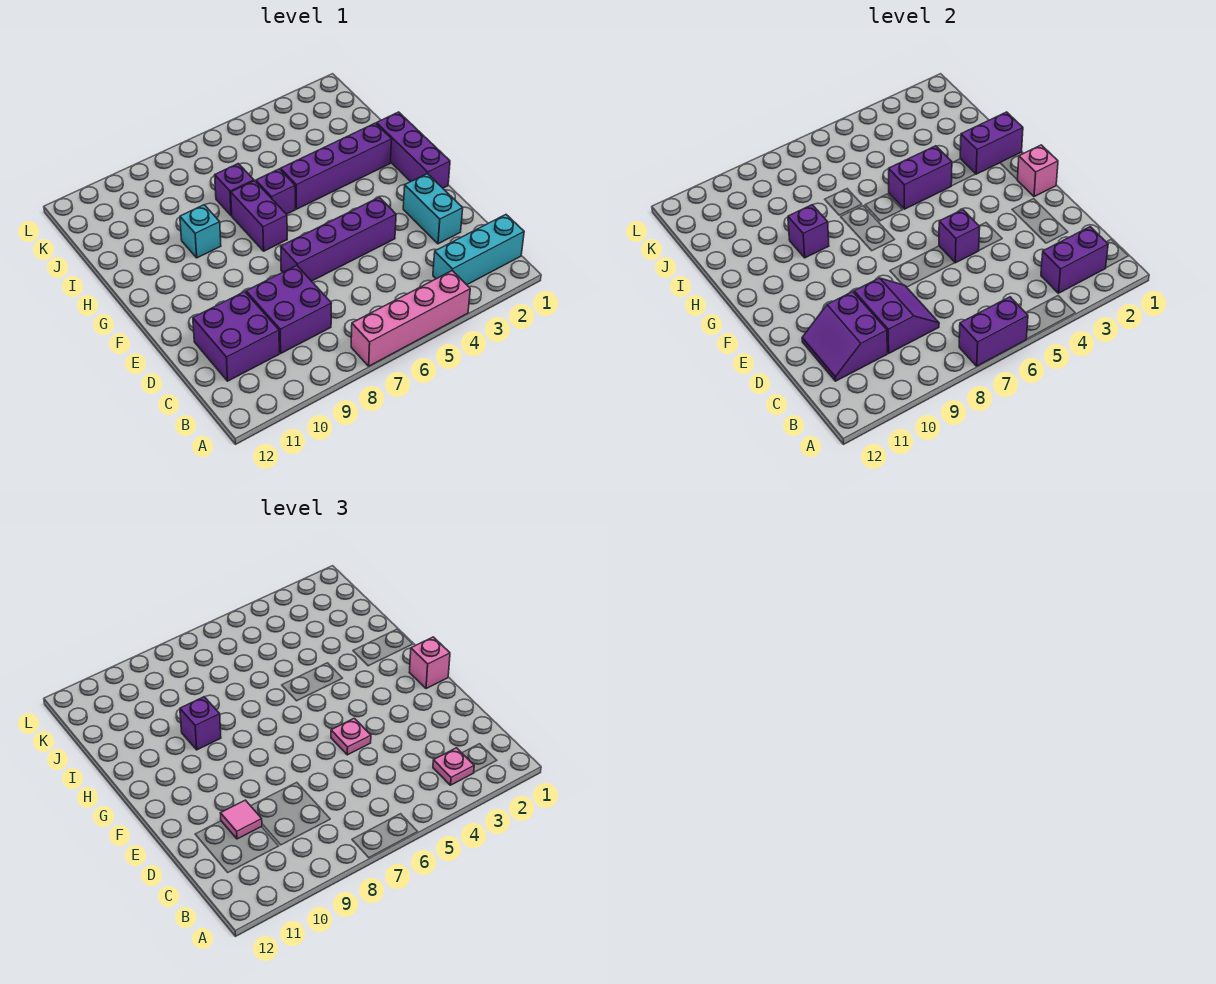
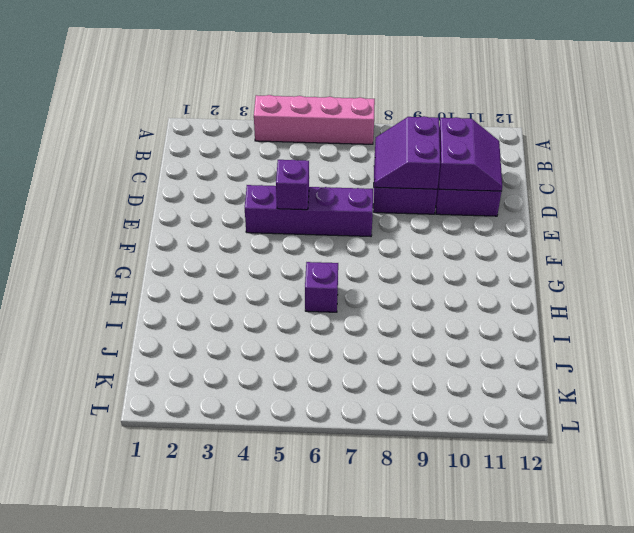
none -> cyan brick B1:B3 level 1
none -> cyan brick D2:E2 level 1
none -> purple brick F1:H1 level 1

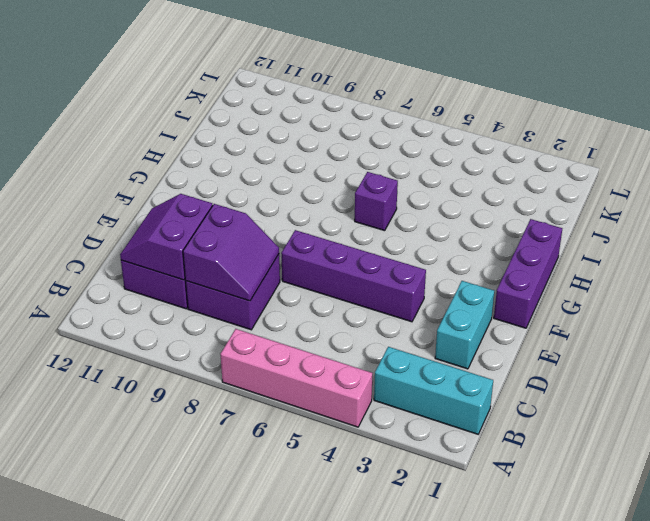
none -> purple brick G7:H7 level 1
none -> purple brick H2:H5 level 1
none -> cyan brick H9 level 1

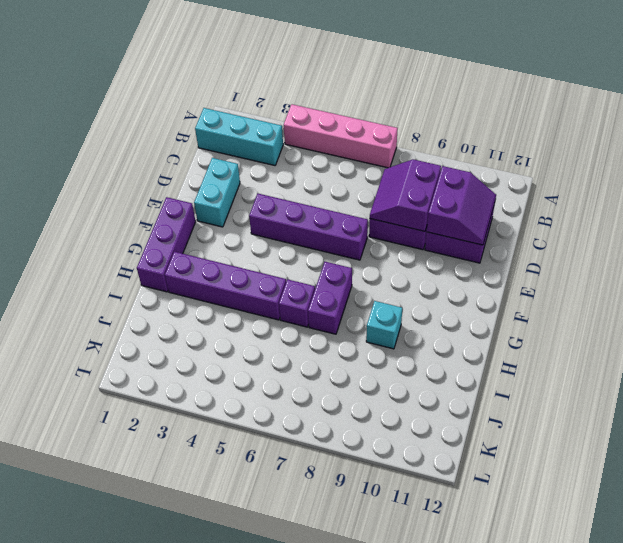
none -> purple brick I7 level 1
none -> purple brick A6:A7 level 2
none -> purple brick B2:B3 level 2

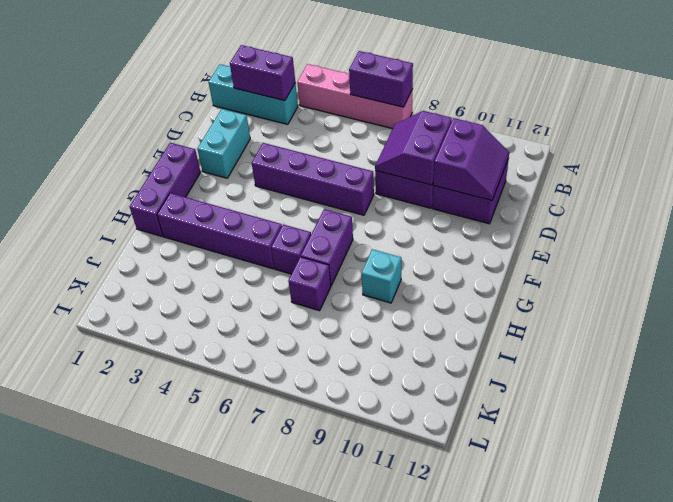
none -> purple brick E5 level 2
none -> pink brick F1 level 2
none -> purple brick H1:H2 level 2

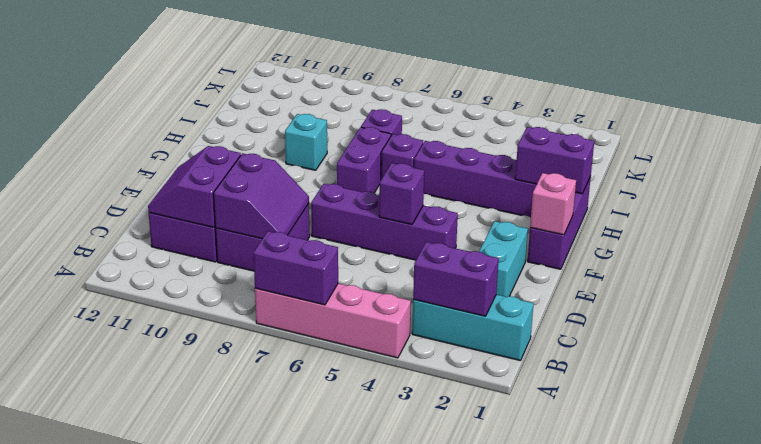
none -> purple brick H4:H5 level 2
none -> purple brick H9 level 2
none -> pink plate B3 level 3

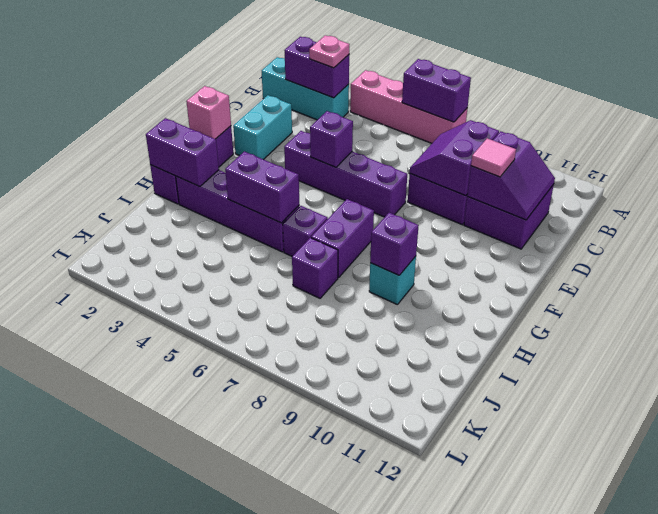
none -> pink plate E5 level 3
none -> pink brick F1 level 3
none -> purple brick H9 level 3

